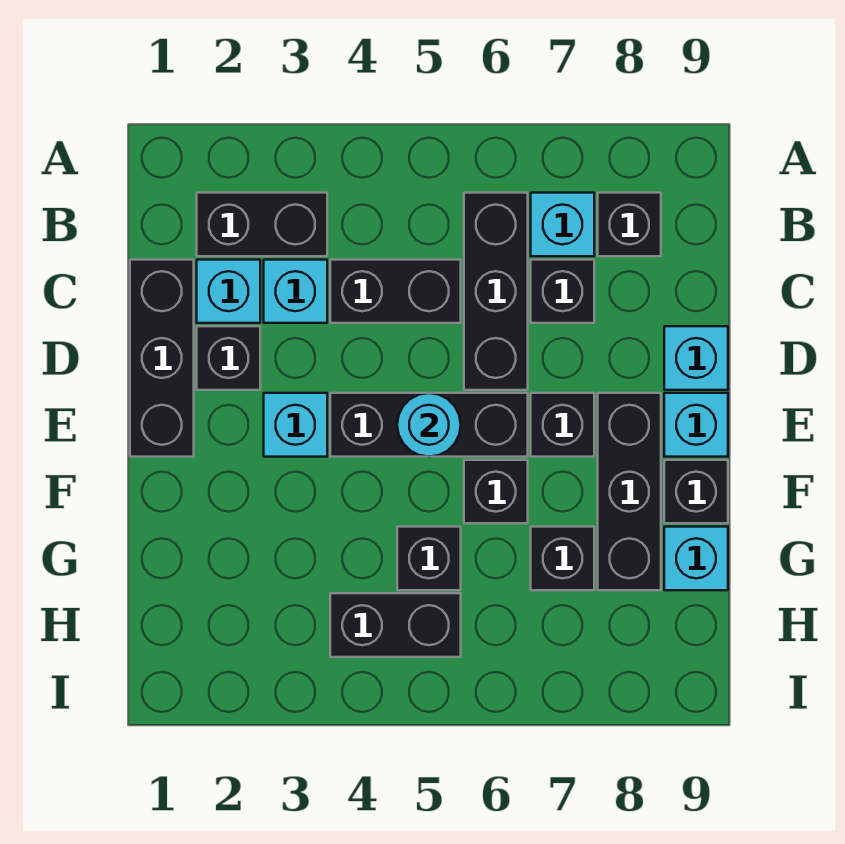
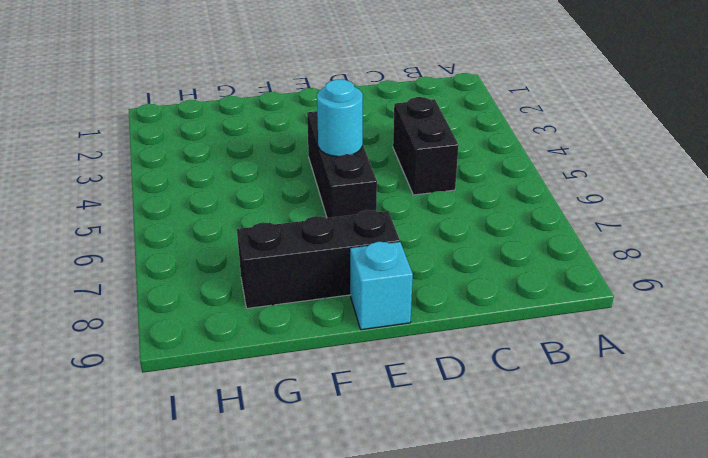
none -> black brick B2:B3 level 1
none -> black brick B6:D6 level 1
none -> cyan brick B7 level 1

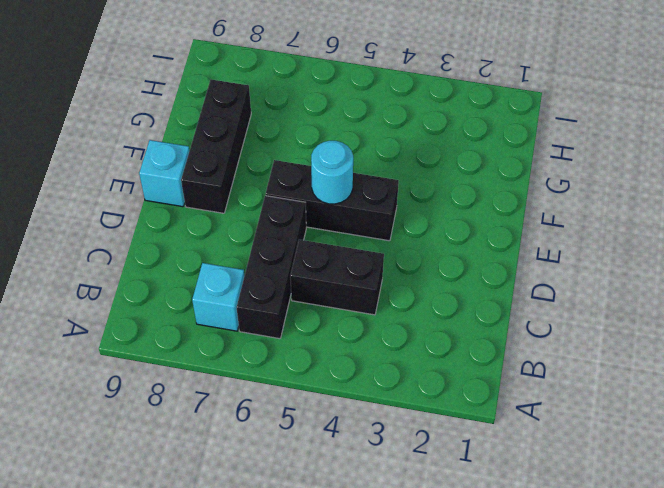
none -> black brick B2:B3 level 1
none -> black brick B8 level 1
none -> black brick C1:E1 level 1

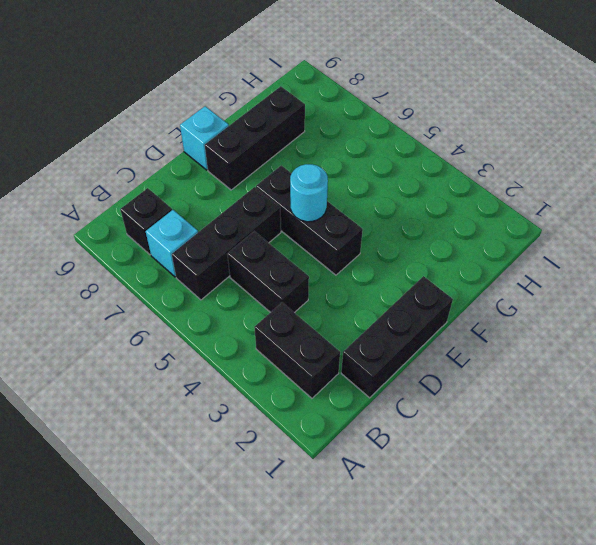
none -> cyan brick C2 level 1
none -> cyan brick C3 level 1
none -> black brick C7 level 1

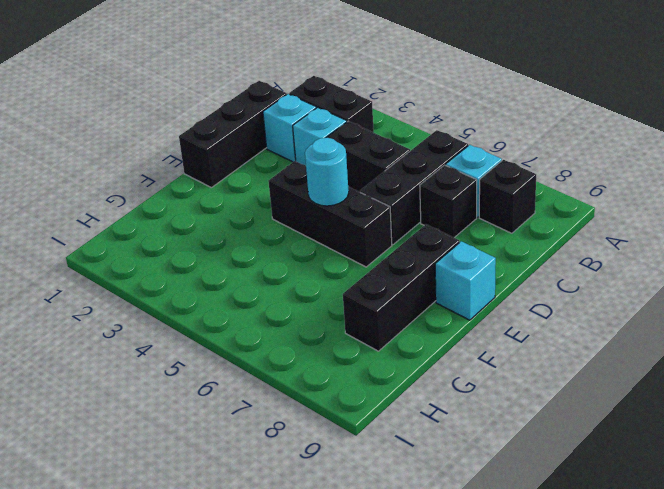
none -> black brick D2 level 1
none -> cyan brick D9 level 1
none -> cyan brick E3 level 1

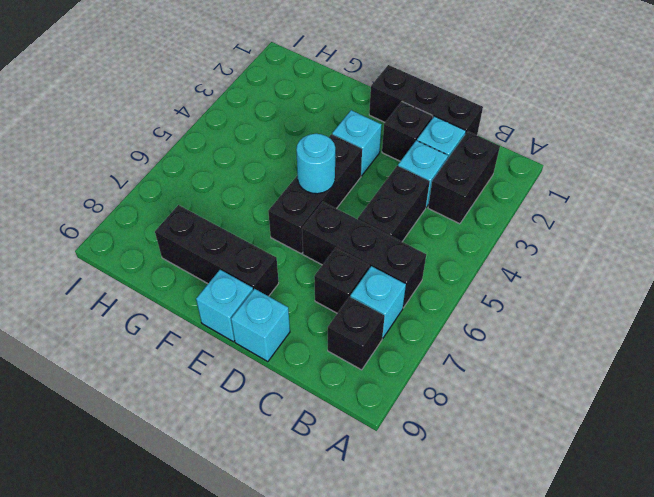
none -> black brick E7 level 1
none -> black brick F6 level 1
none -> black brick F9 level 1

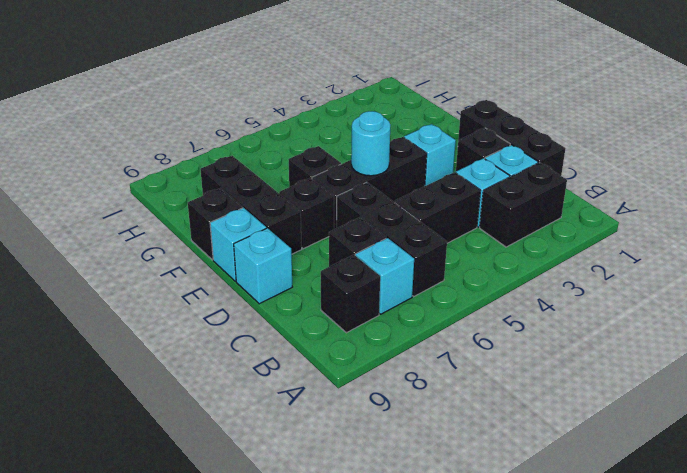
none -> black brick G5 level 1
none -> black brick G7 level 1
none -> cyan brick G9 level 1

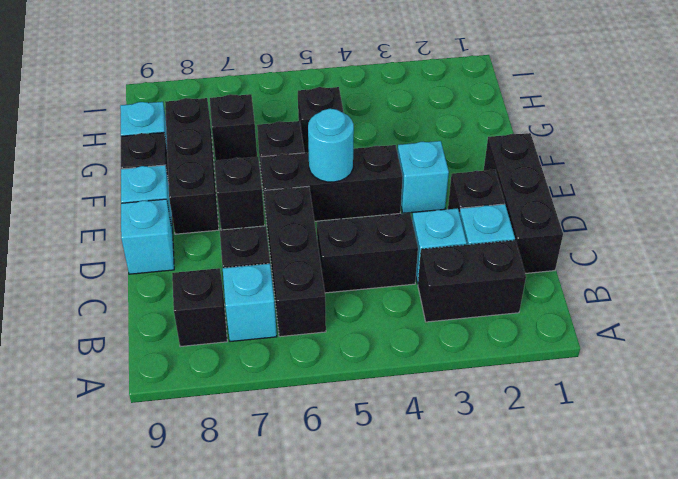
none -> black brick H4:H5 level 1

